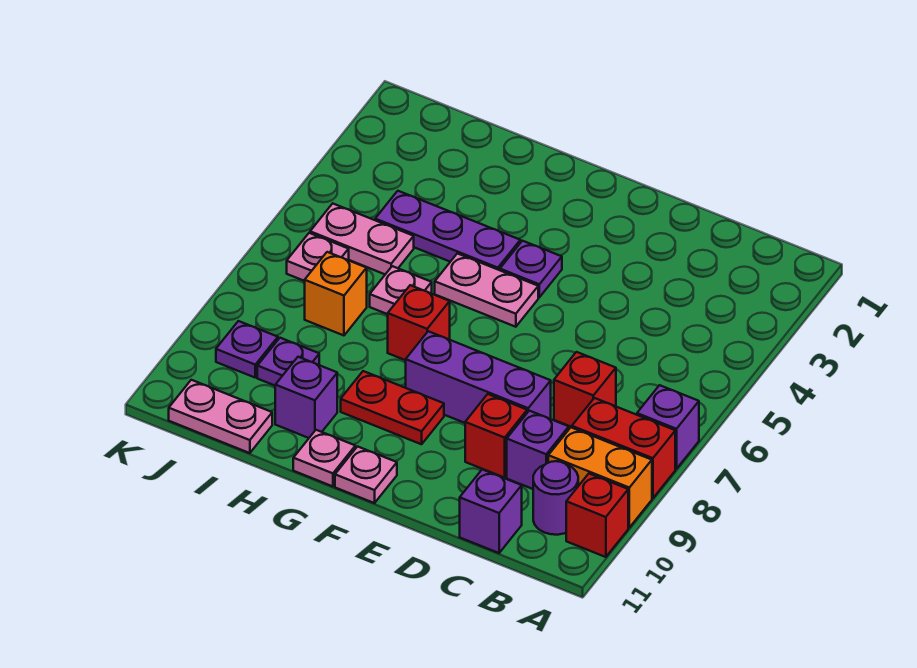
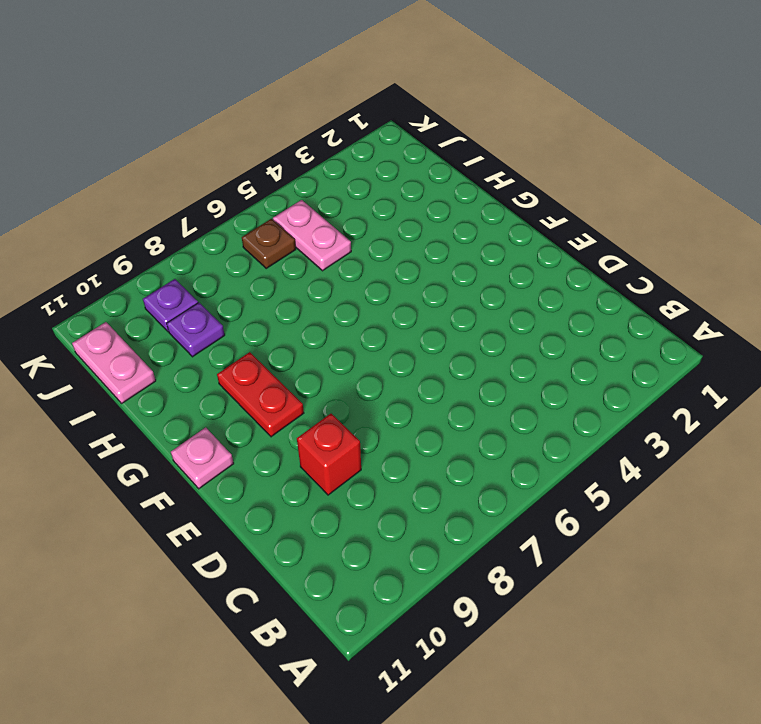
brown plate J6 level 1 -> pink plate J6 level 1
none -> purple brick A7 level 1
none -> red brick A8:B8 level 1
none -> orange brick A9:B9 level 1

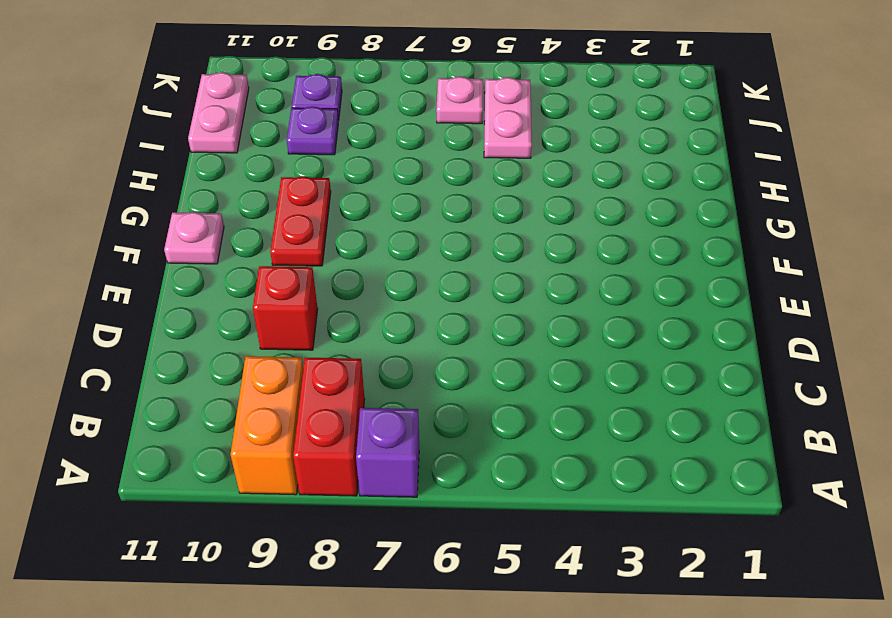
none -> red brick A10 level 1
none -> purple round brick B10 level 1
none -> red brick C7 level 1

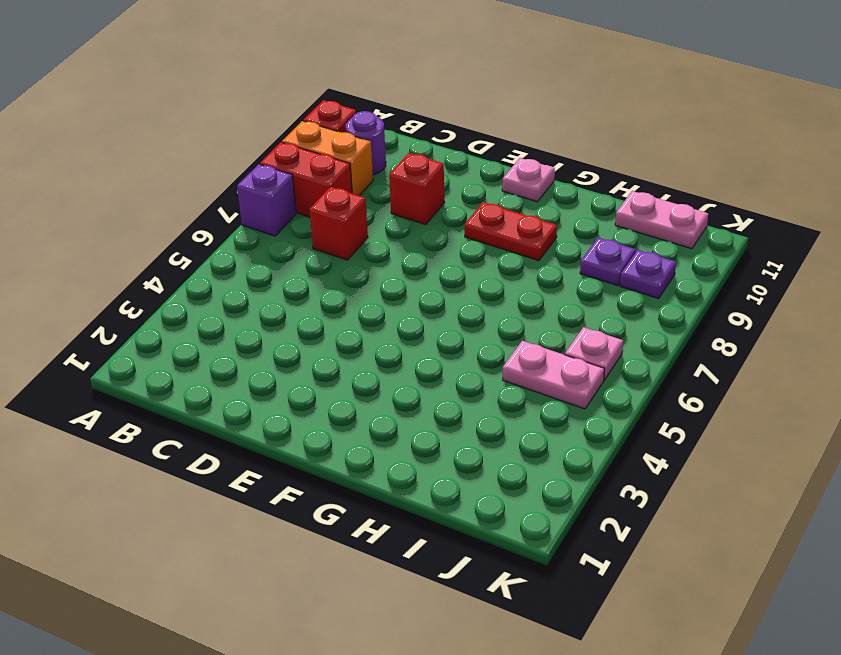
none -> purple brick C9 level 1
none -> purple brick C11 level 1
none -> purple brick D8:F8 level 1

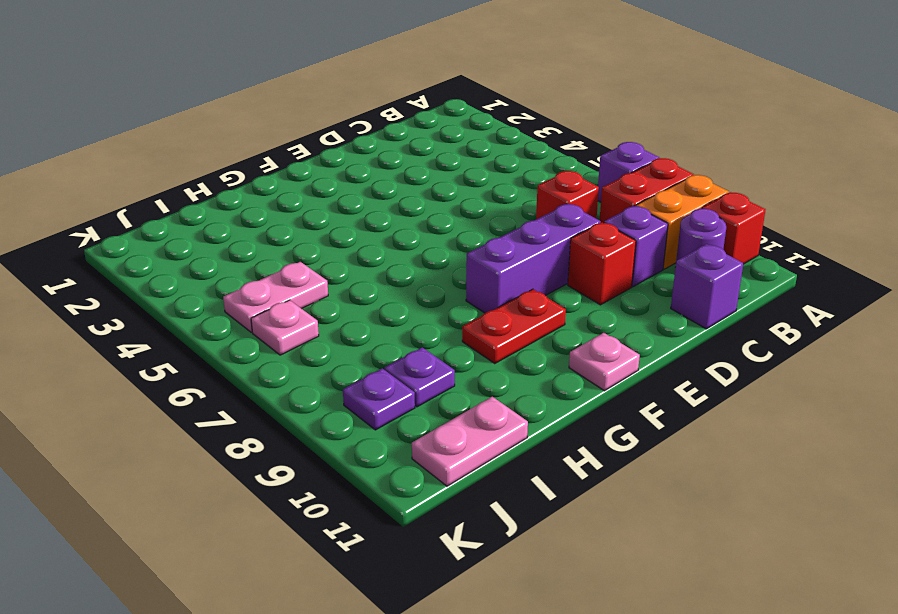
none -> purple plate F4 level 1
none -> pink plate F5:G5 level 1
none -> purple plate G4:I4 level 1

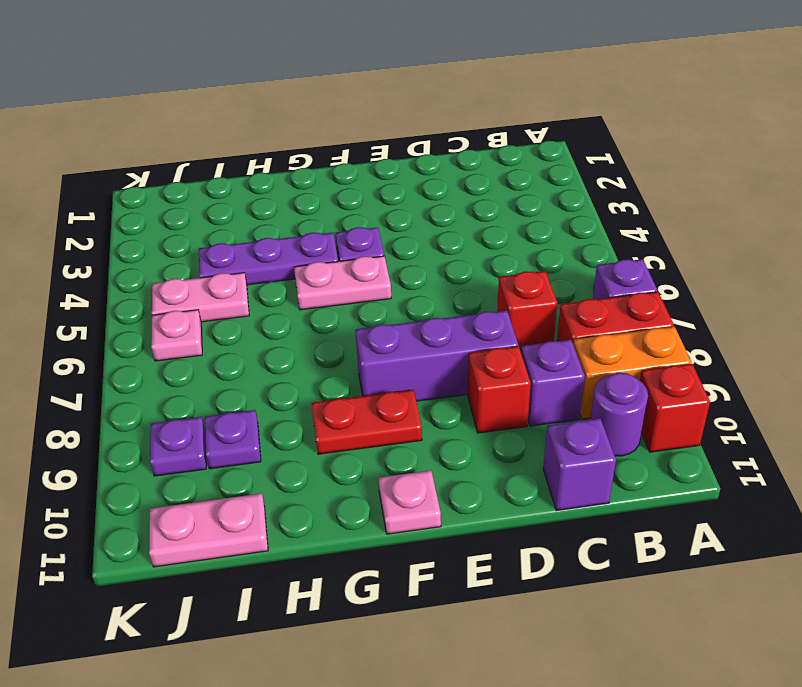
none -> red brick G7 level 1
none -> pink plate G11 level 1
none -> pink plate H6 level 1

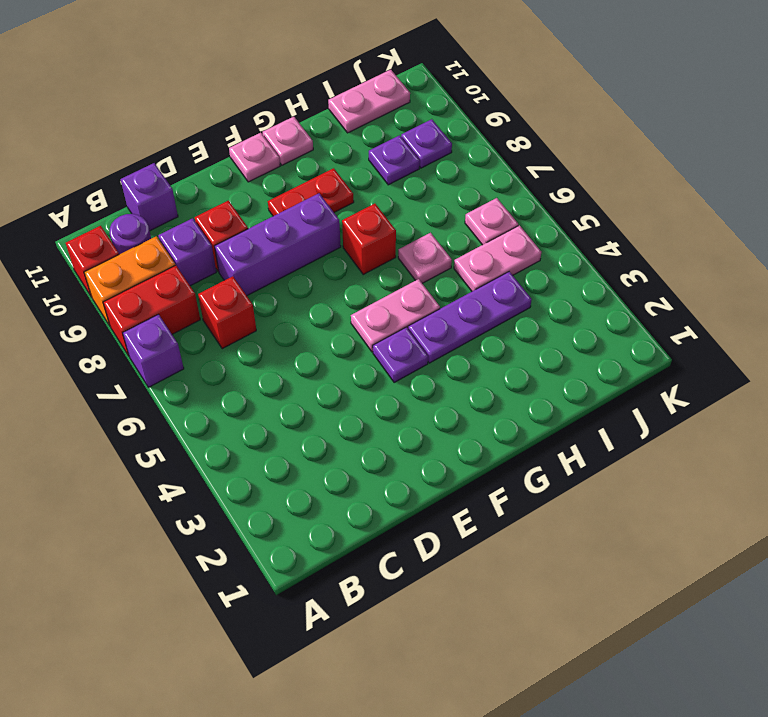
none -> purple brick H10 level 1
none -> orange brick I7 level 1

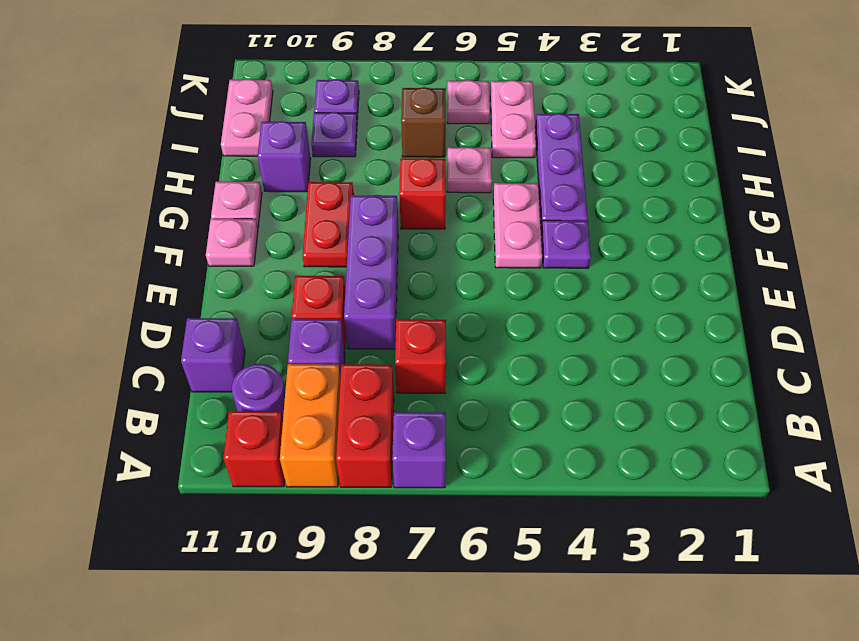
brown brick I7 level 1 -> orange brick I7 level 1

